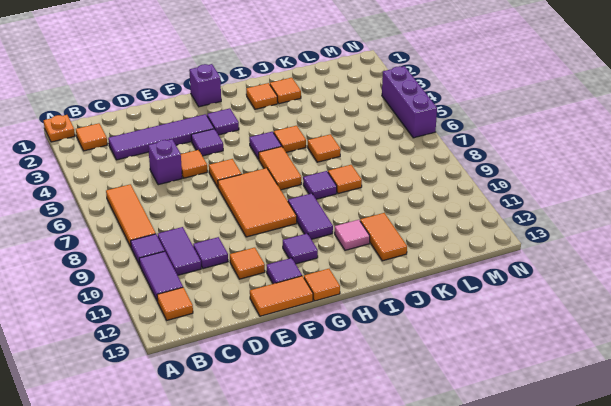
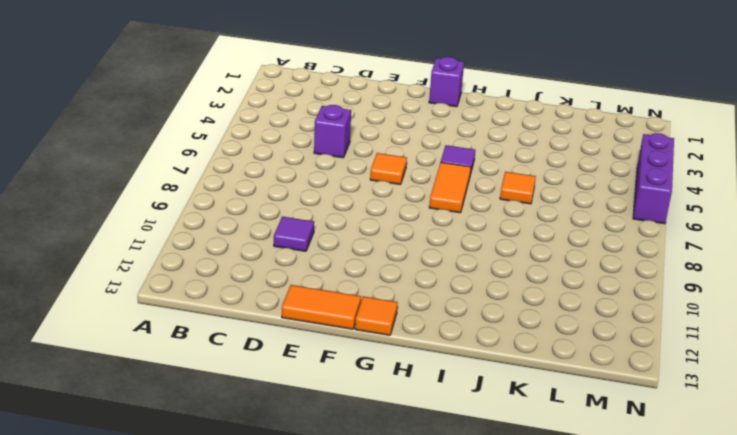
none -> orange plate A1 level 1
none -> orange tile B2 level 1
none -> orange tile B6:B8 level 1
none -> purple tile B9 level 1

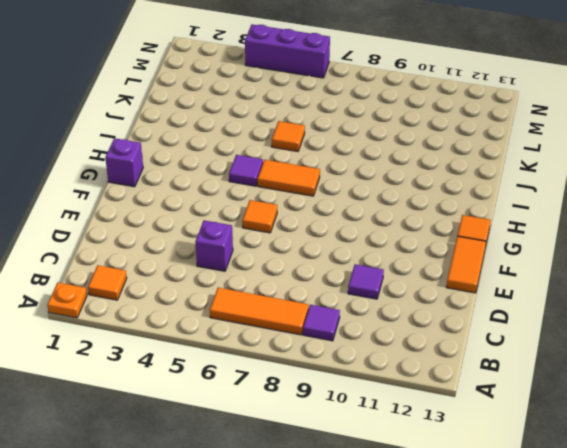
none -> purple tile B10:B11 level 1
none -> orange tile B12 level 1
none -> purple tile C3:F3 level 1
none -> purple tile C9:C10 level 1

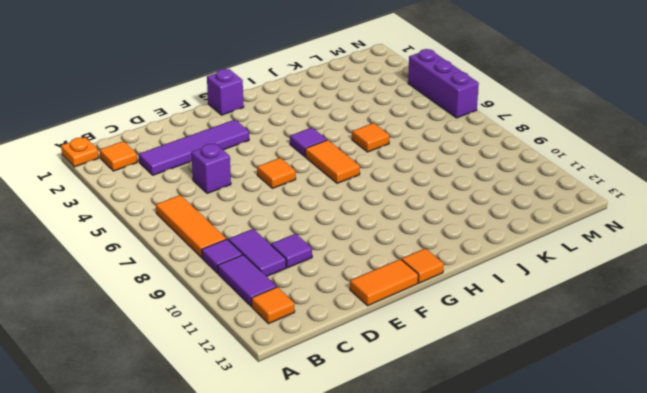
none -> orange tile E5 level 1
none -> orange tile E11 level 1
none -> purple tile F4 level 1
none -> orange tile F7:G9 level 1

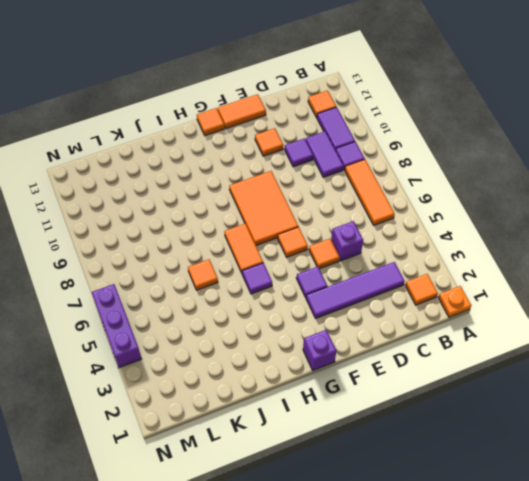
none -> purple tile F12 level 1
none -> purple tile G3 level 1
none -> purple tile G11 level 1
none -> purple tile H9:H10 level 1

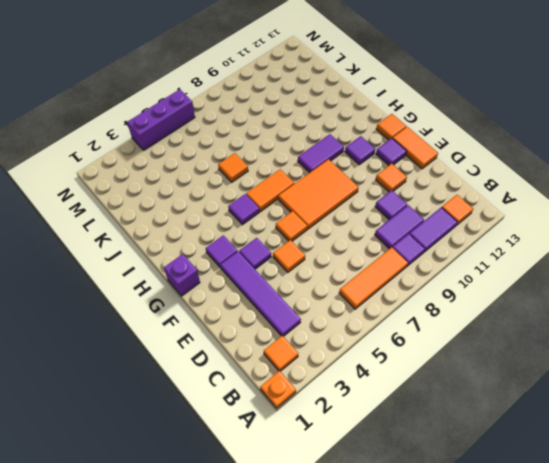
none -> purple brick D5 level 1
none -> orange tile I2 level 1
none -> orange tile I5 level 1
none -> purple tile I8 level 1

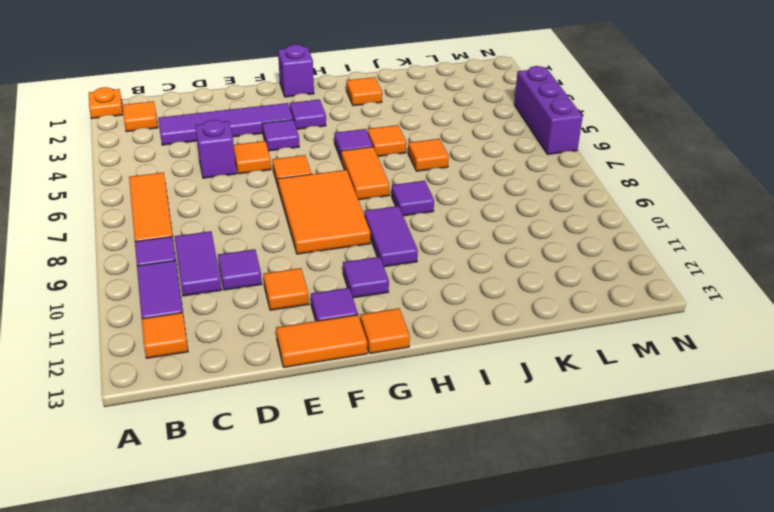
none -> pink tile I11 level 1
none -> orange tile J2 level 1
none -> orange tile J8 level 1
none -> orange tile J11:J12 level 1

